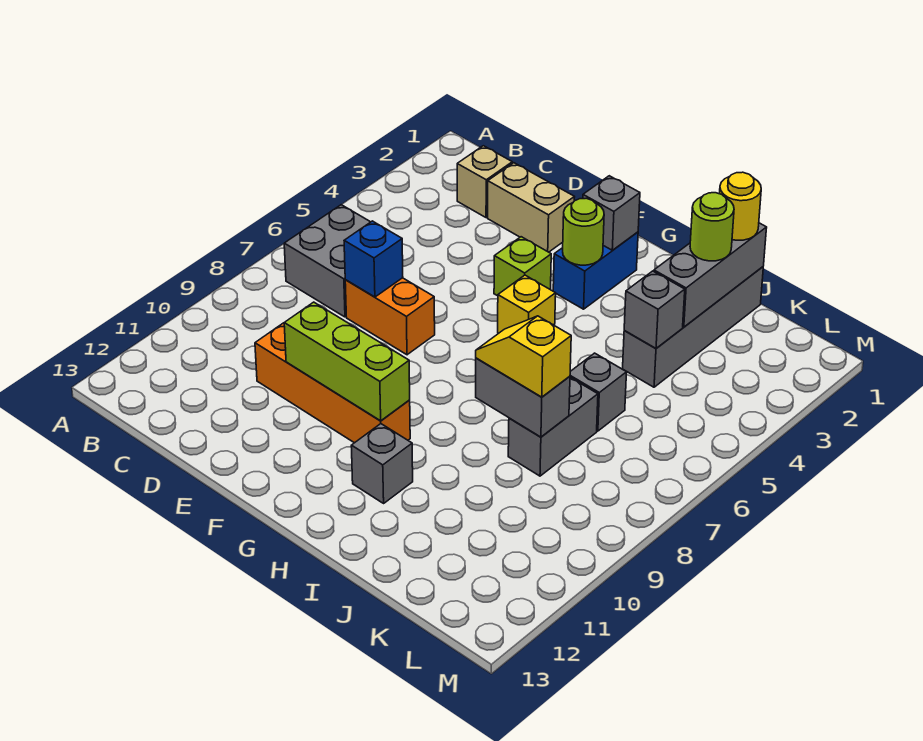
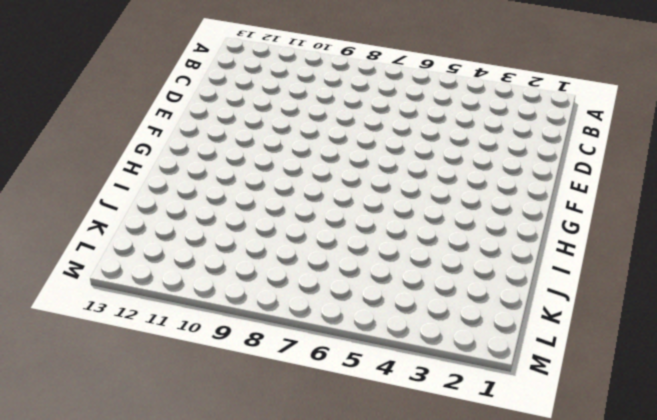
none -> grey brick B6:C7 level 1
none -> tan brick C2 level 1
none -> tan brick D2:E2 level 1

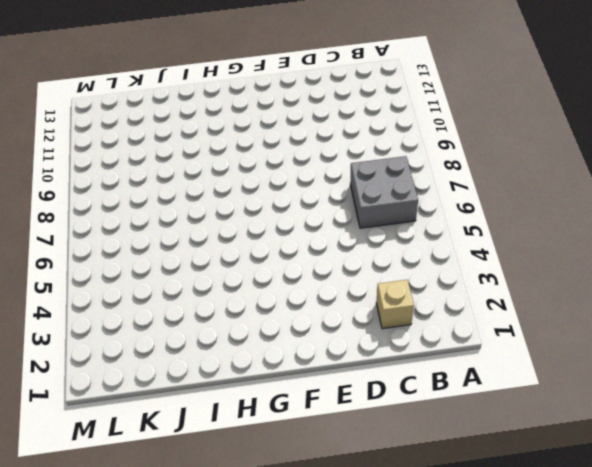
none -> tan brick D2:E2 level 1
none -> orange brick D7:E7 level 1
none -> orange brick D10:G10 level 1

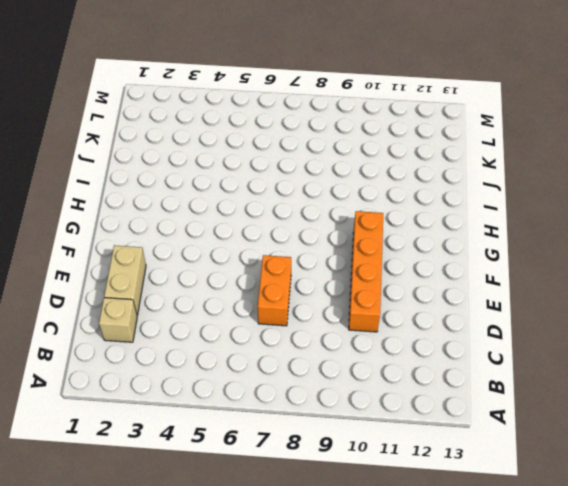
none -> grey brick B6:C7 level 1
none -> lime brick F4 level 1
none -> blue brick G2:G3 level 1

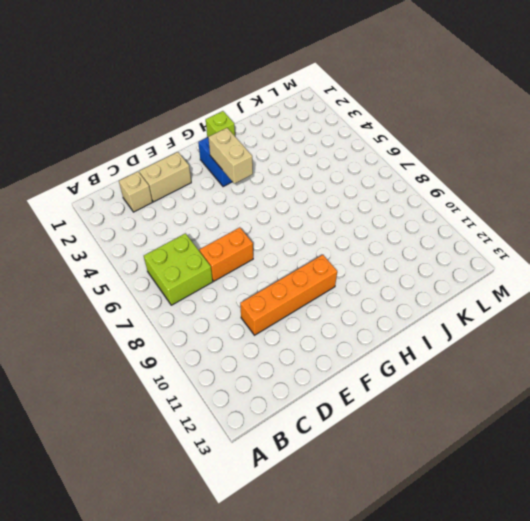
lime brick B6:C7 level 1 -> grey brick B6:C7 level 1
tan brick G3:G4 level 2 -> lime round brick G3 level 2
lime brick H1 level 1 -> lime brick F4 level 1
none -> yellow brick G5 level 1
none -> grey brick H11 level 1
none -> grey brick J1:J4 level 1

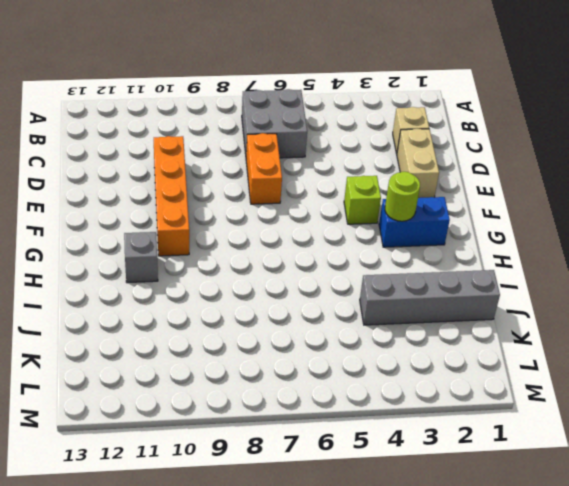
none -> yellow brick G5 level 1
none -> grey brick J6 level 1
none -> grey brick J7:J8 level 1

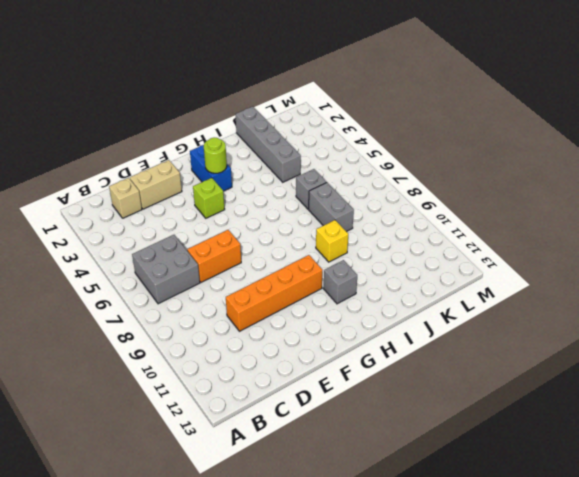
yellow brick I9 level 1 -> yellow brick G5 level 1
none -> blue brick D7 level 2
none -> lime brick E10:G10 level 2
none -> grey brick G2 level 2

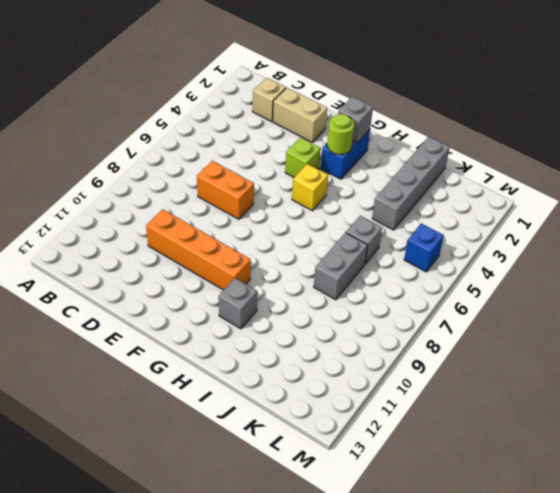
blue brick L5 level 1 -> blue brick D7 level 2
none -> grey brick B6:C7 level 1
none -> lime brick E10:G10 level 2
none -> grey brick I8:J8 level 2

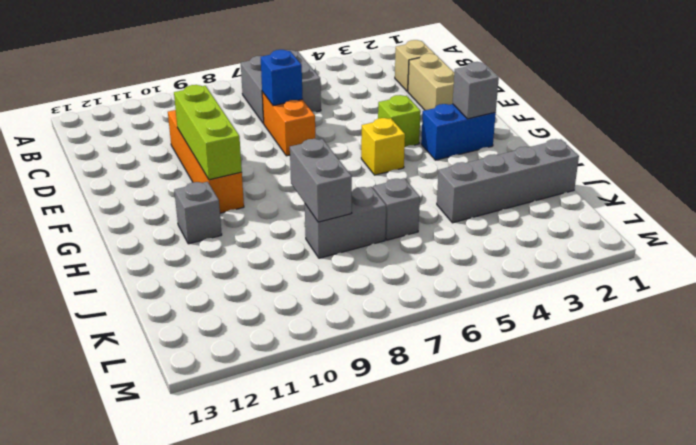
none -> lime round brick G3 level 2
none -> grey brick J1:J3 level 2
none -> grey brick J4 level 2

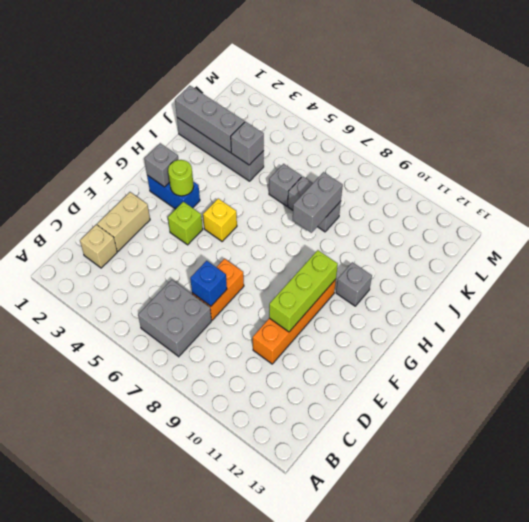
none -> yellow slope I8:J8 level 3 top J
none -> yellow round brick J1 level 3
none -> lime round brick J2 level 3

